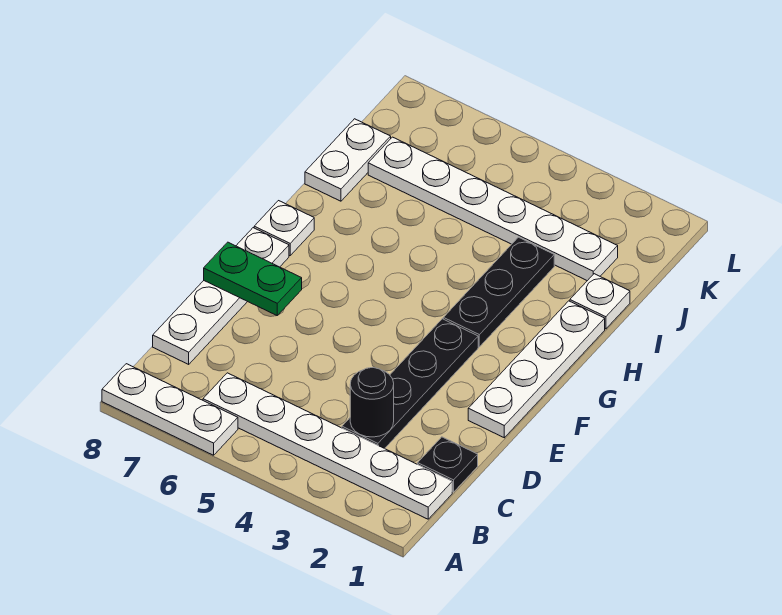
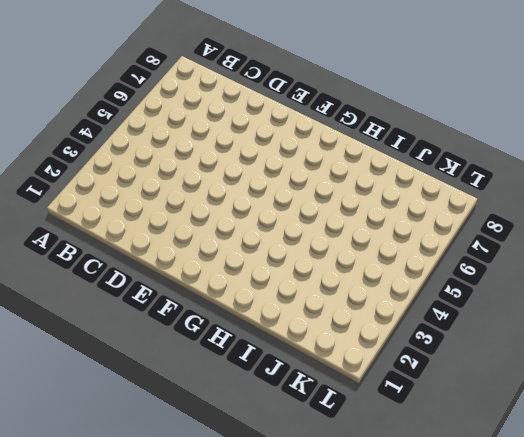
none -> white plate A6:A8 level 1
none -> white plate B1:B6 level 1
none -> black plate C1 level 1

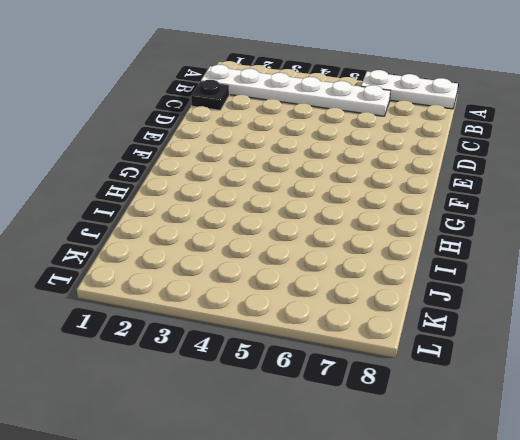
none -> black plate C3:F3 level 1
none -> white plate C8:F8 level 1
none -> white plate E1:H1 level 1

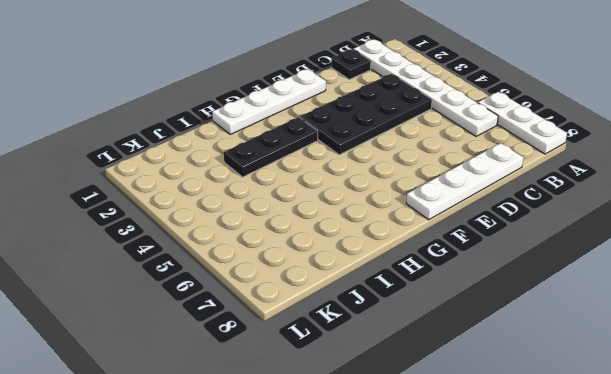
black plate C3:F4 level 1 -> black plate C3:F3 level 1
none -> white plate G8 level 1
none -> white plate I1 level 1
none -> white plate I8:J8 level 1

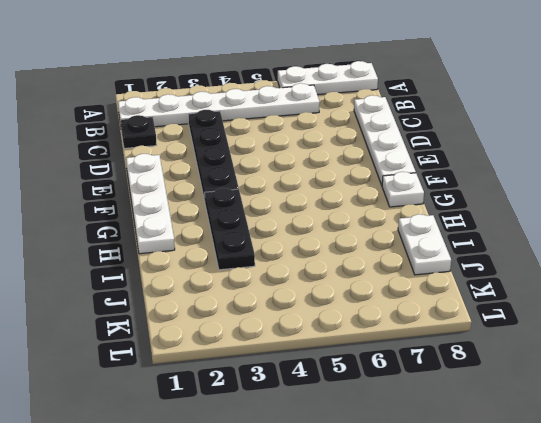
none -> white plate I1 level 1
none -> white plate J2:J7 level 1
none -> black round brick C3 level 2

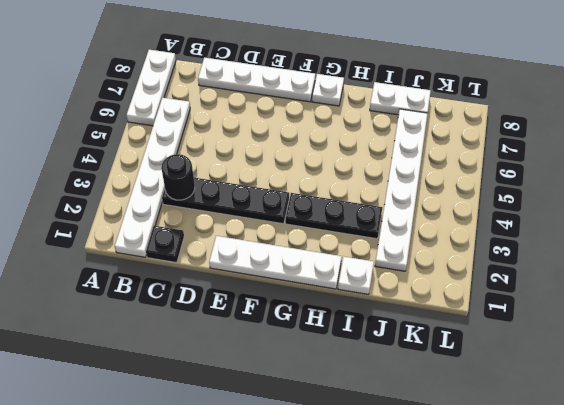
none -> green plate E7:E8 level 2

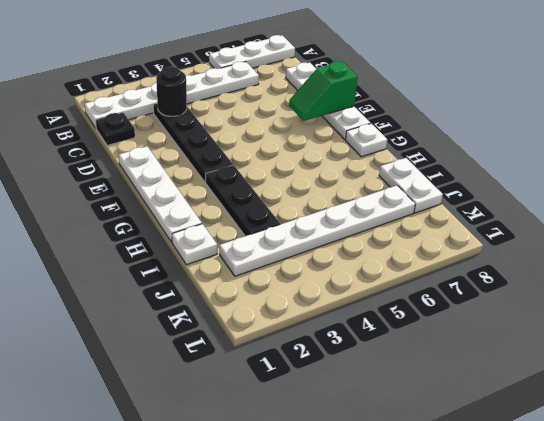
green slope E7:E8 level 2 top 8 -> green plate E7:E8 level 2

